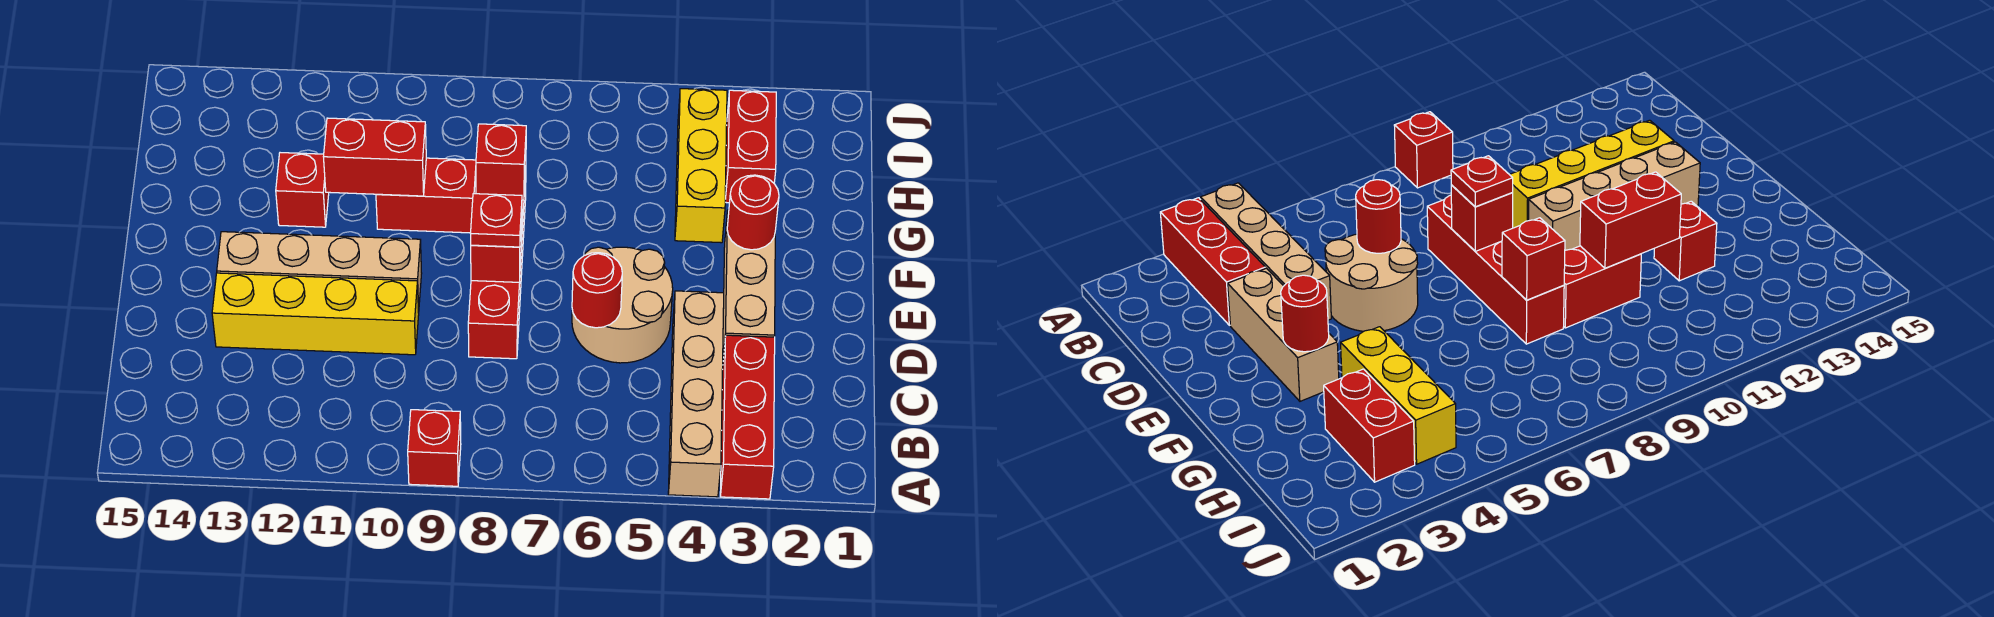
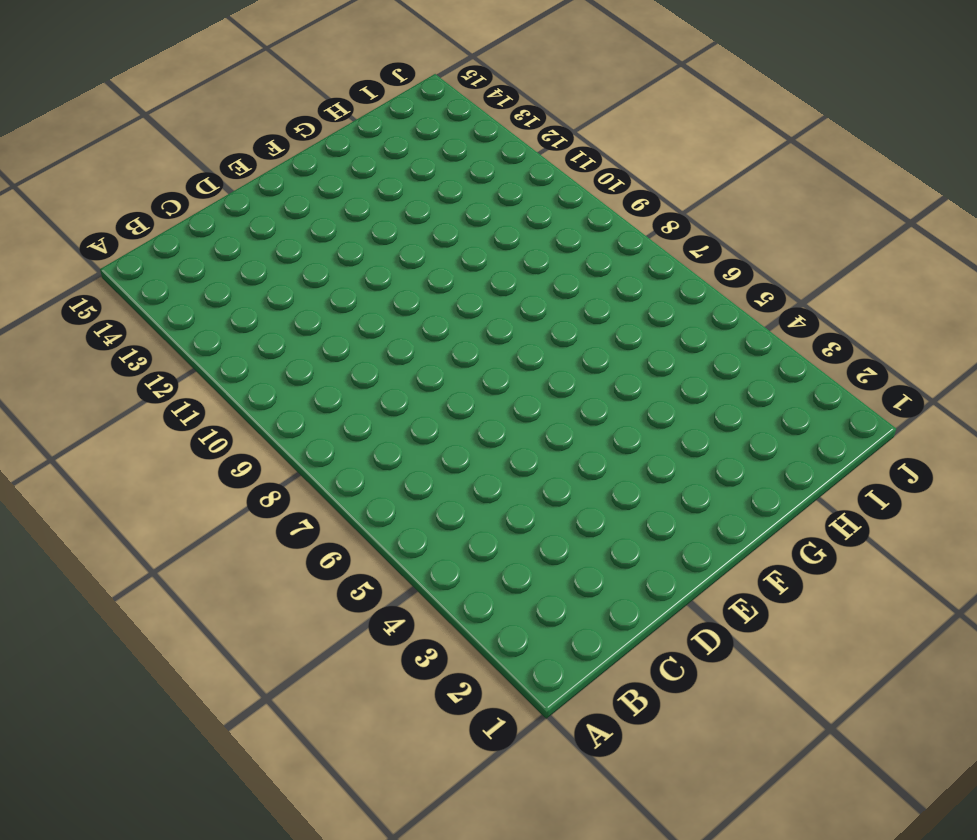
none -> red brick A3:C3 level 1
none -> tan brick A4:D4 level 1
none -> red brick A9 level 1

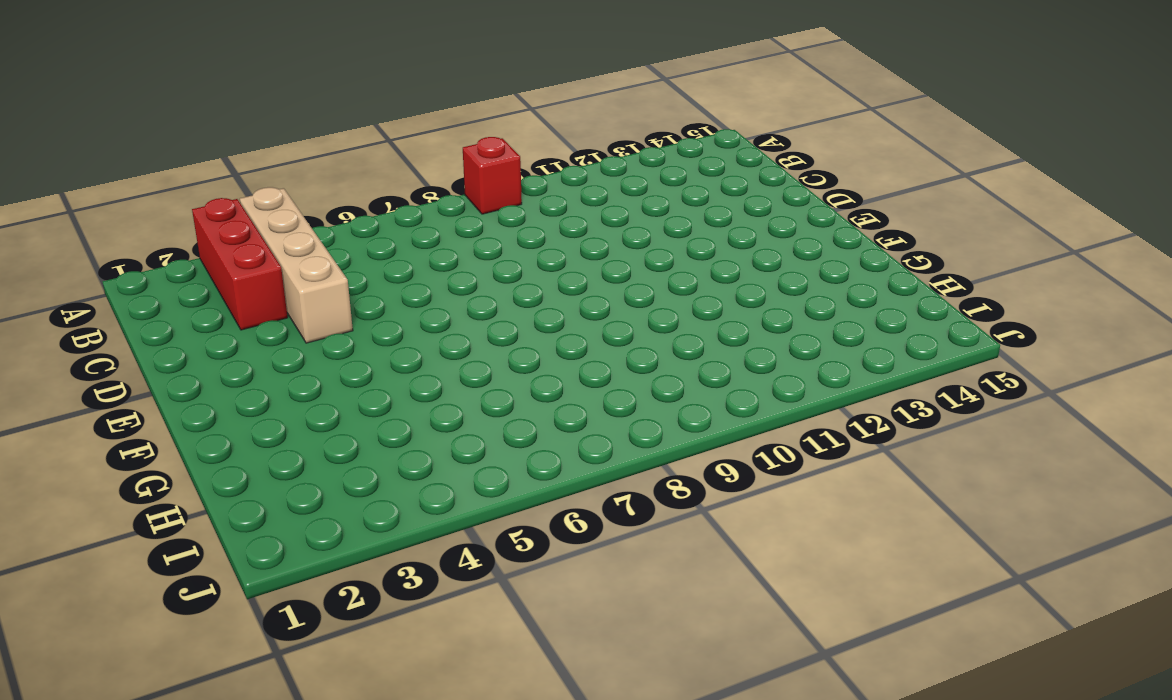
none -> tan brick D3:F3 level 1
none -> tan round brick D5:E6 level 1
none -> red brick D8:G8 level 1

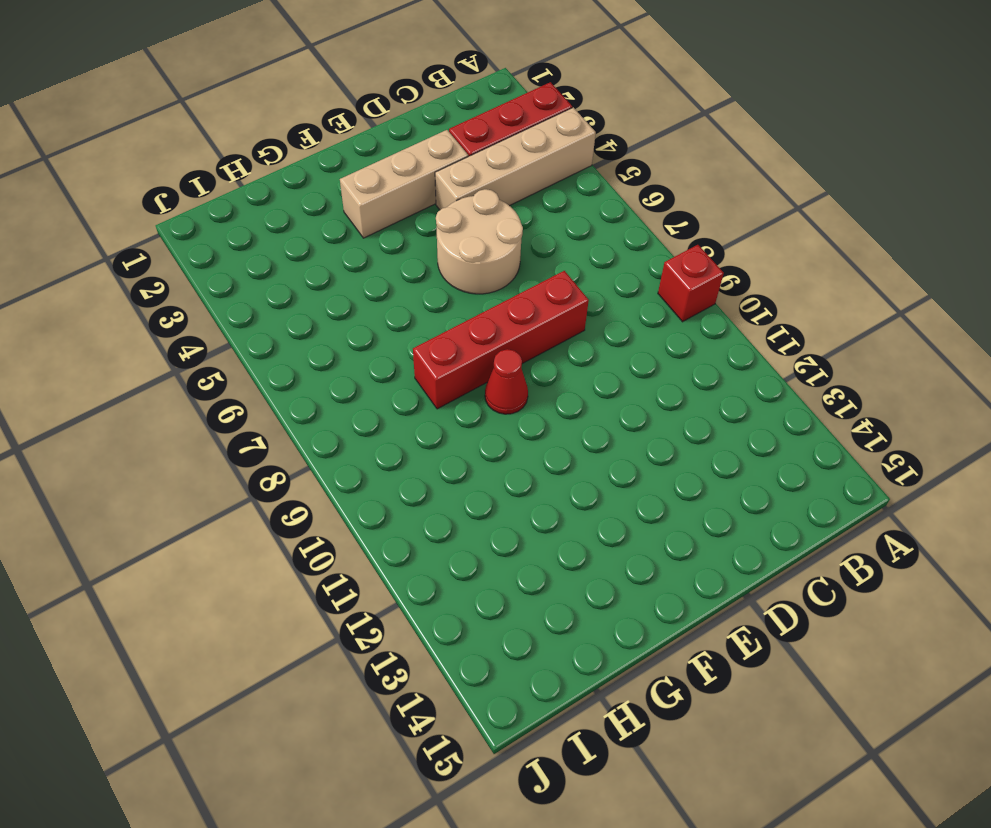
red cone F9 level 1 -> none
none -> yellow brick D10:D13 level 1
none -> tan brick E10:E13 level 1
none -> yellow brick G4:I4 level 1

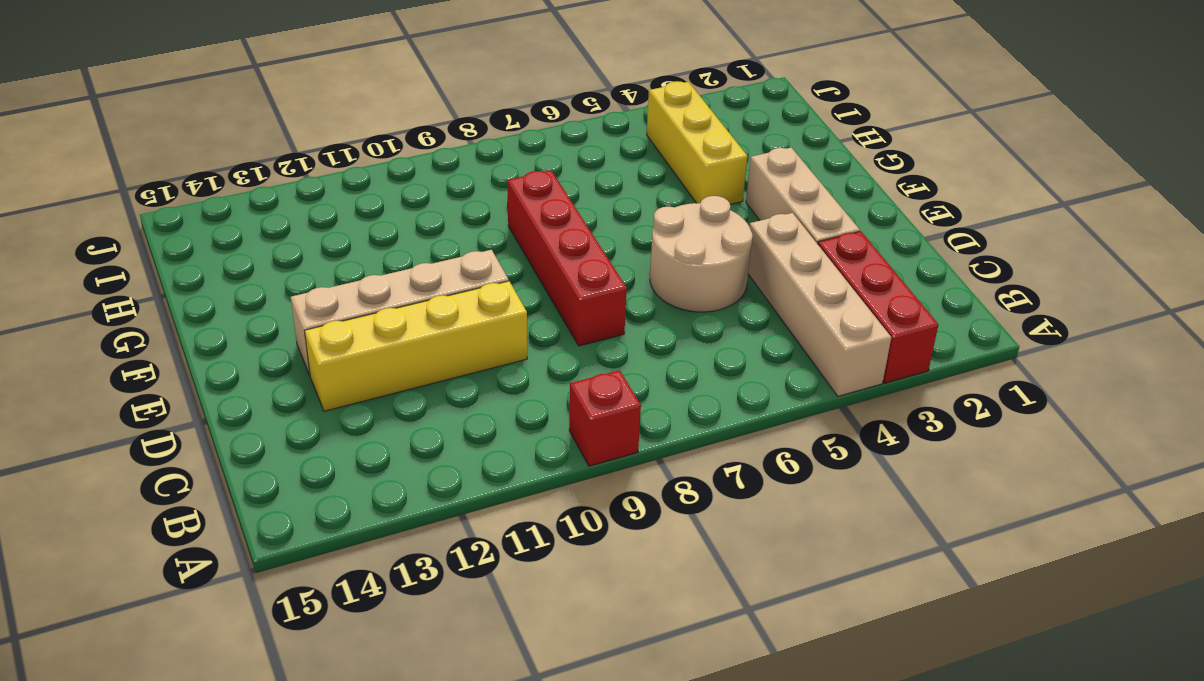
none -> red brick G9:G10 level 1
none -> red brick G12 level 1
none -> red brick H3:I3 level 1

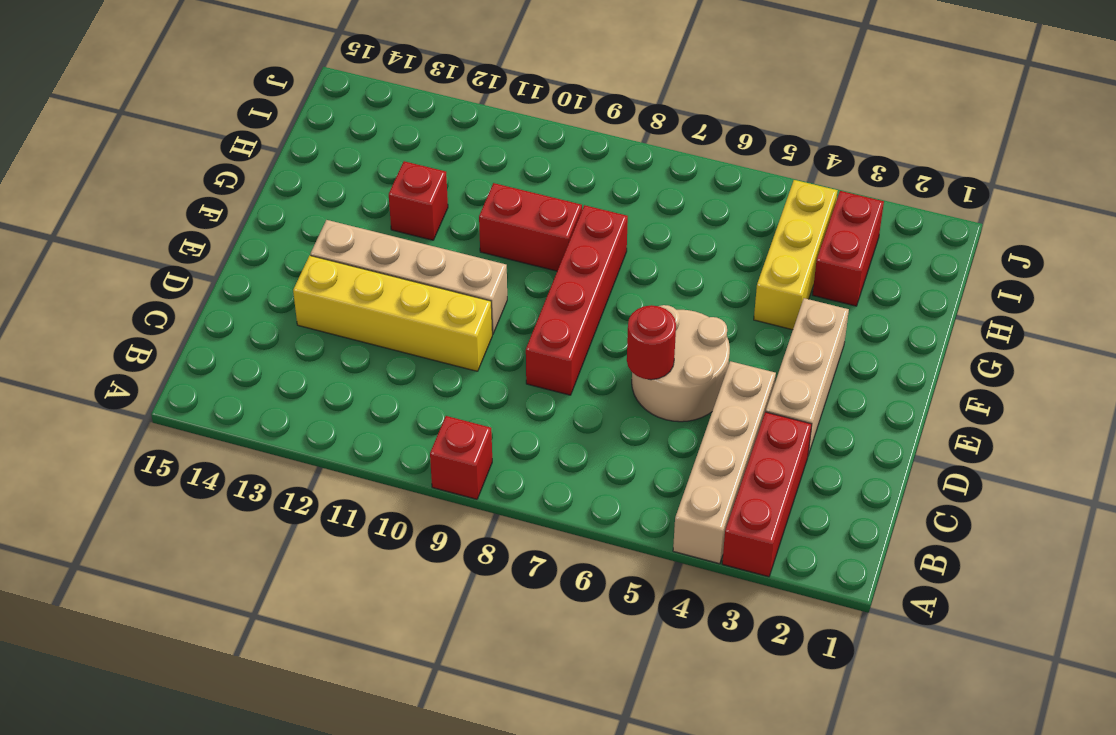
none -> red brick E8 level 2
none -> red round brick F3 level 2
none -> red brick G8 level 2

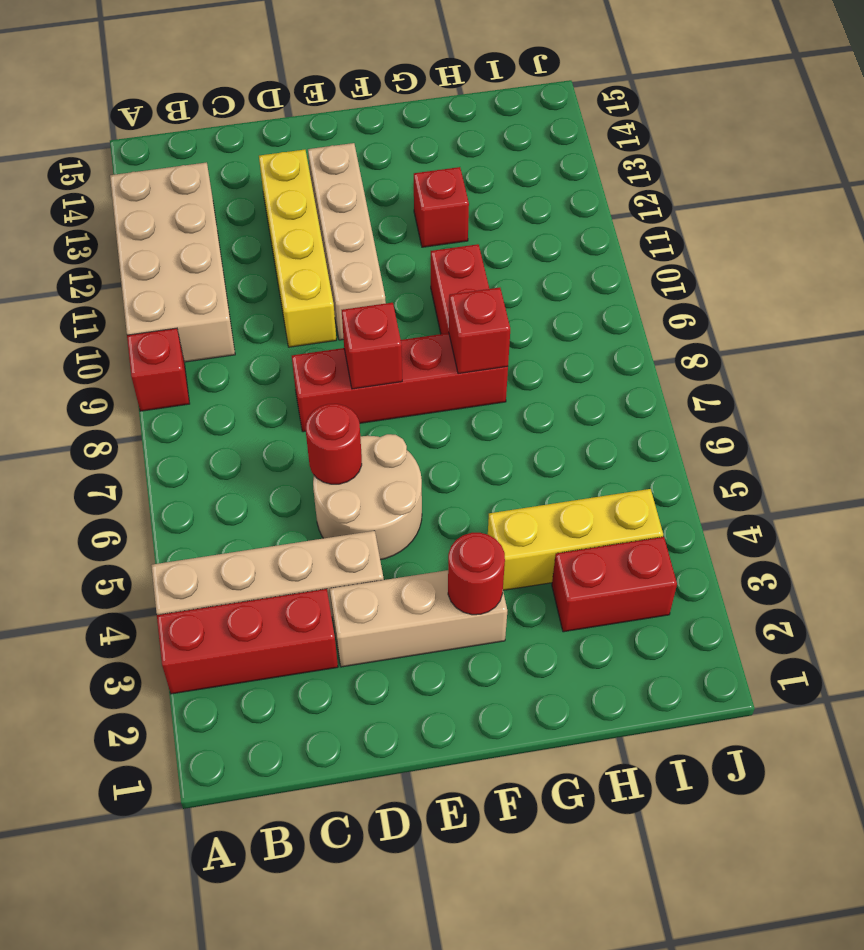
tan brick A10:B13 level 1 -> none
none -> red brick G10:G11 level 2
none -> red plate E8 level 3

